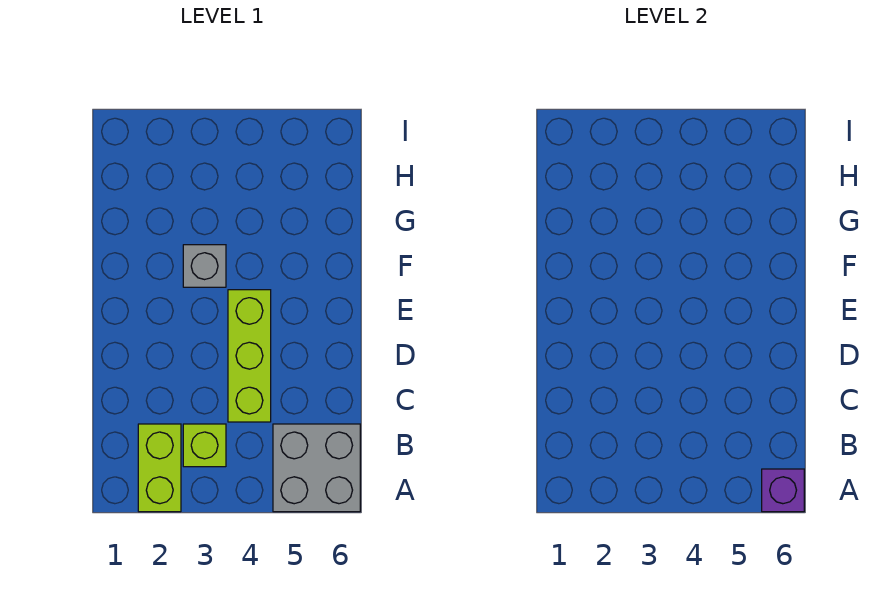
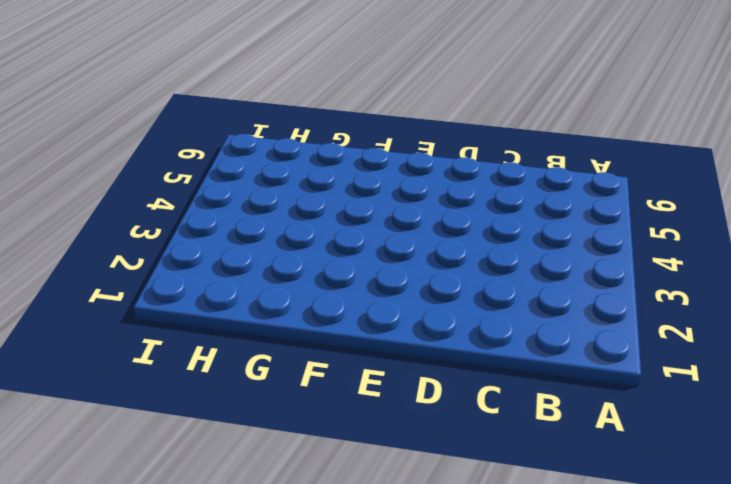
none -> lime brick A2:B2 level 1
none -> grey brick A5:B6 level 1

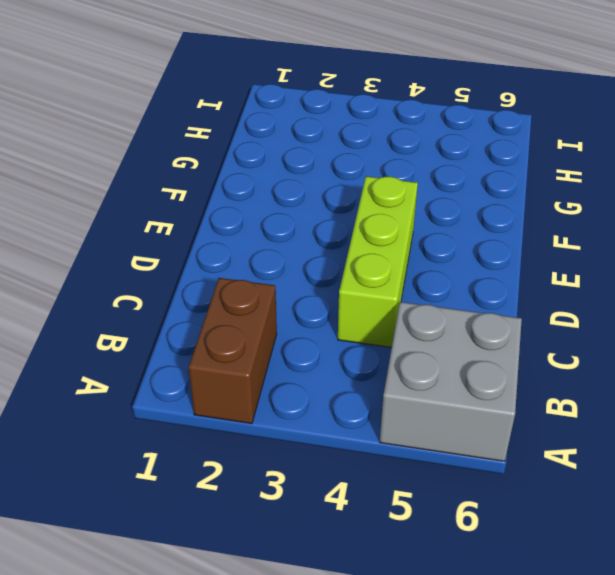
brown brick A2:B2 level 1 -> lime brick A2:B2 level 1
none -> lime brick B3 level 1
none -> grey brick F3 level 1

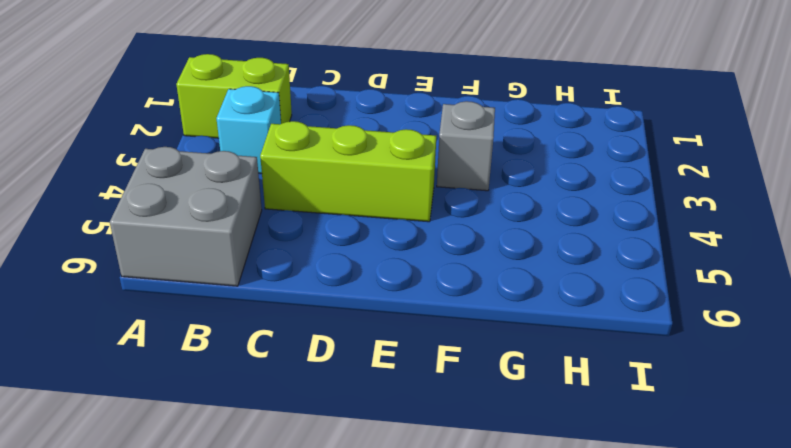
cyan brick B3 level 1 -> lime brick B3 level 1
none -> purple brick A6 level 2

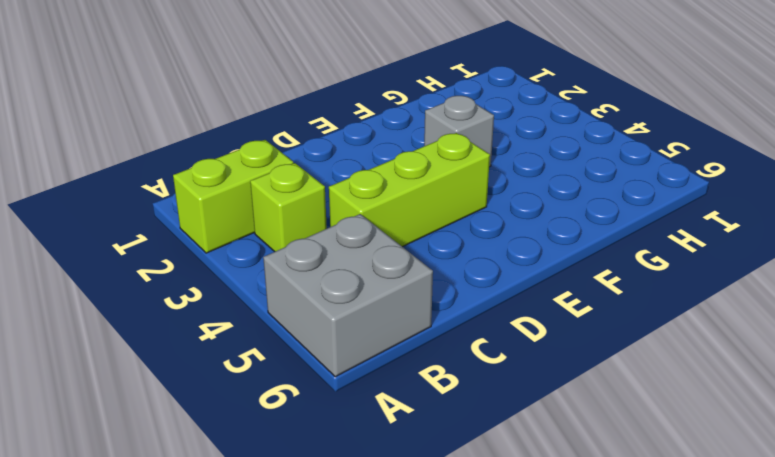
none -> purple brick A6 level 2

